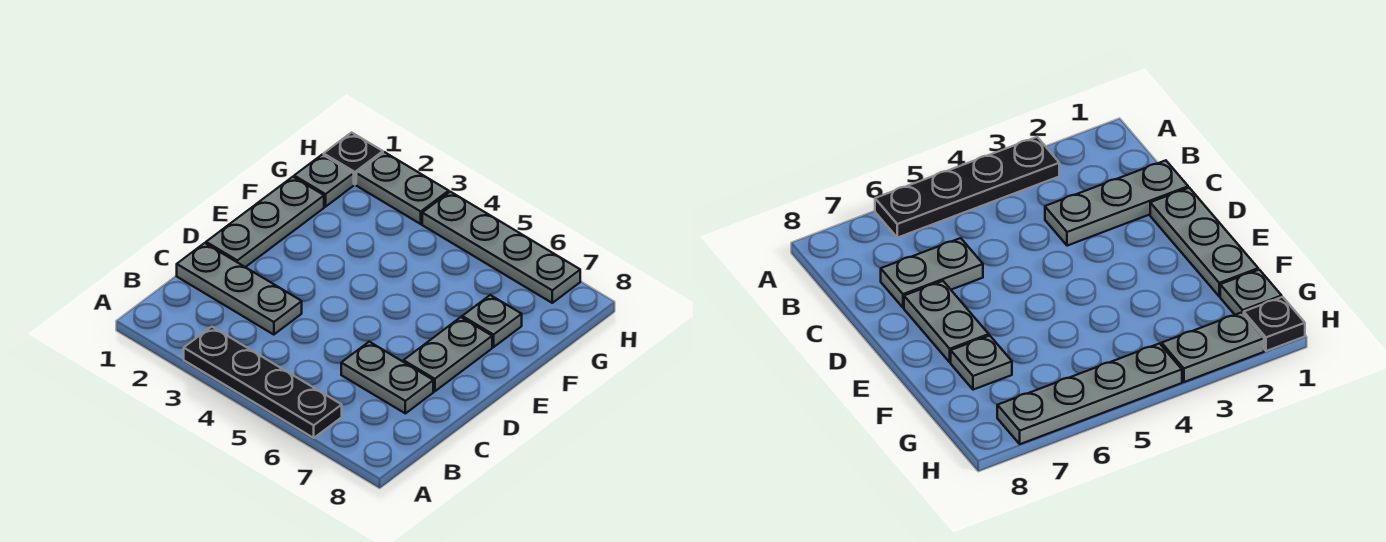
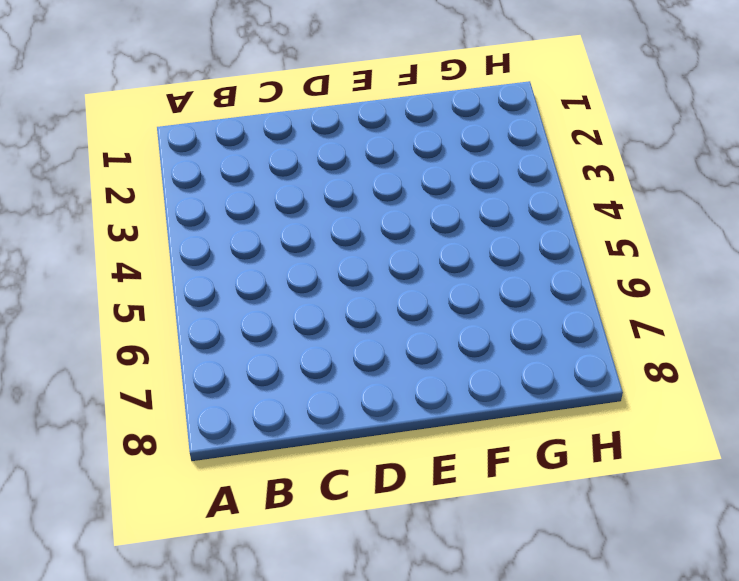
none -> black plate A3:A6 level 1
none -> grey plate C1:C3 level 1

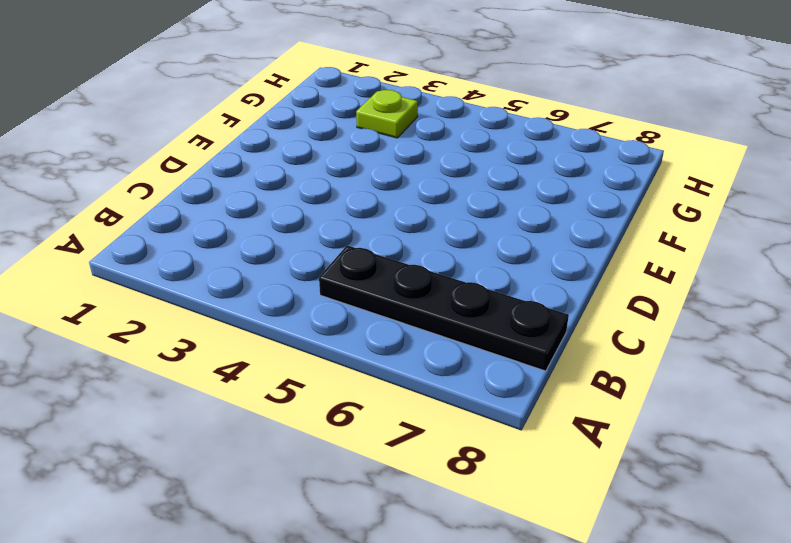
black plate B5:B8 level 1 -> black plate A3:A6 level 1
lime plate G3 level 1 -> none
none -> grey plate C1:C3 level 1
none -> grey plate C6:C7 level 1

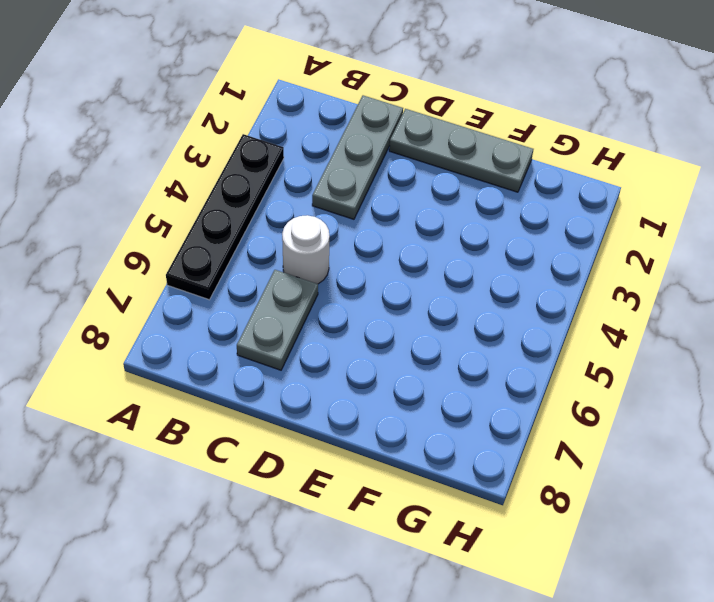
white round brick C5 level 1 -> none
none -> grey plate D7:E7 level 1
none -> grey plate F7 level 1

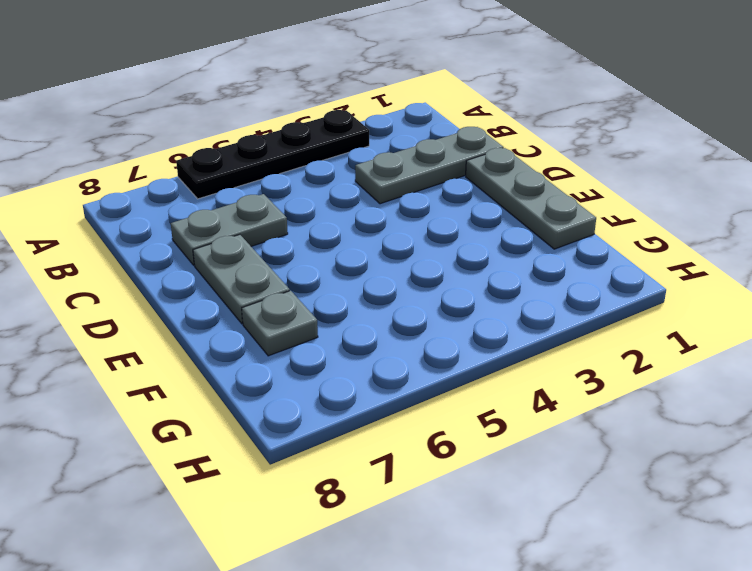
none -> grey plate G1 level 1
none -> black plate H1 level 1

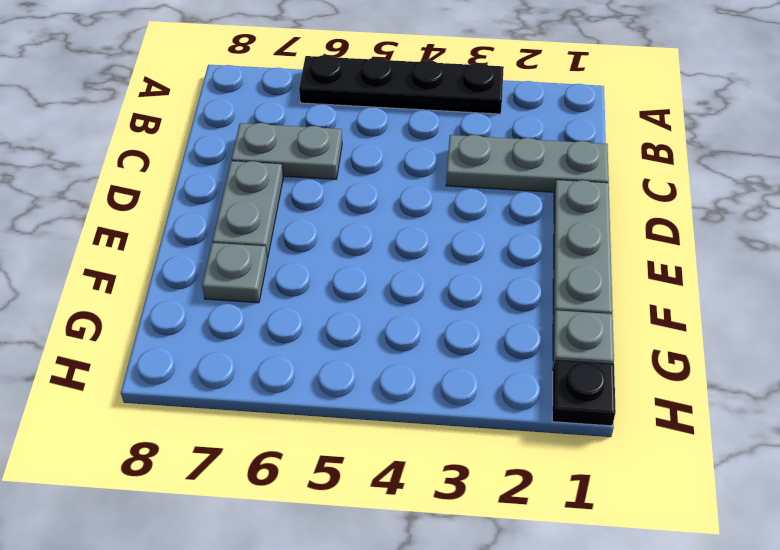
none -> grey plate H2:H3 level 1
none -> grey plate H4:H7 level 1

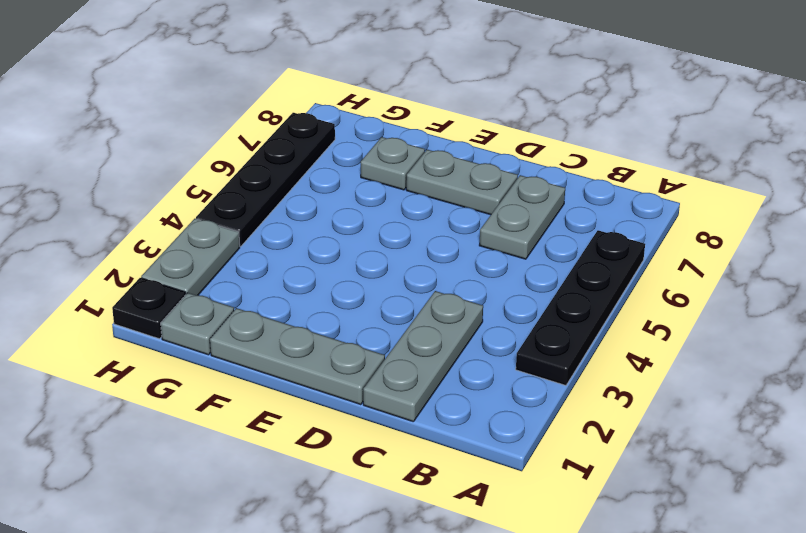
black plate H4:H7 level 1 -> grey plate H4:H7 level 1

